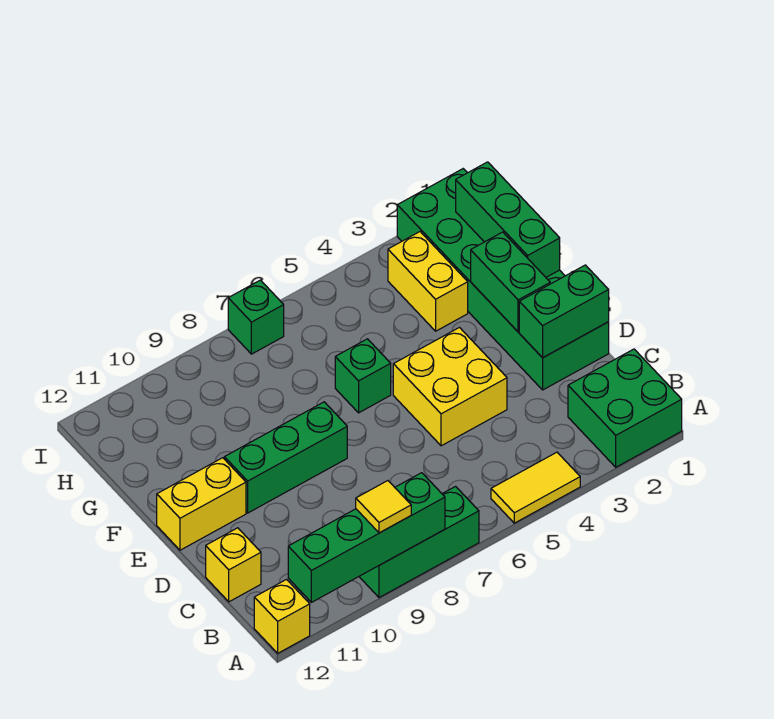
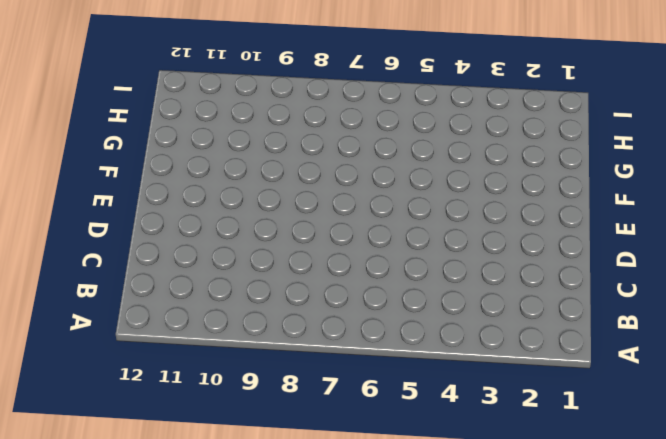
none -> green brick A1:B2 level 1
none -> yellow tile A4:A5 level 1
none -> green brick A7:A9 level 1

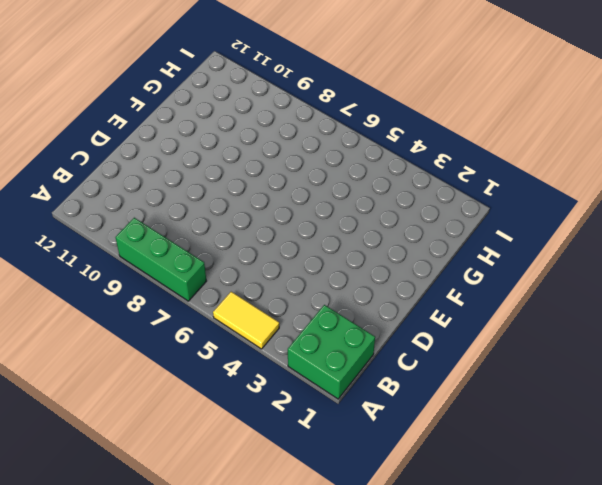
none -> yellow brick A12 level 1
none -> yellow brick C12 level 1
none -> green brick D1:I2 level 1

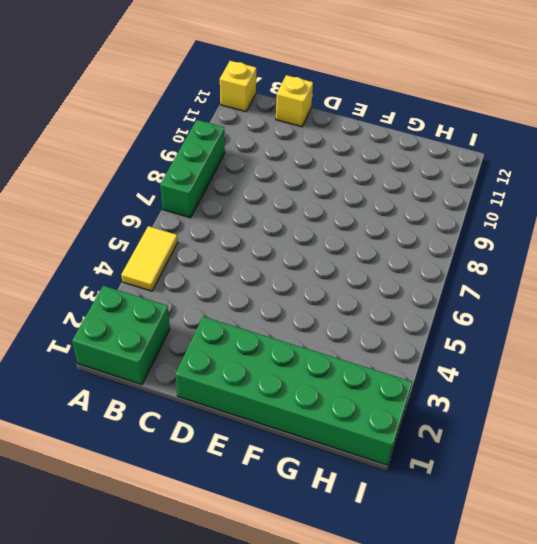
none -> yellow brick D4:E5 level 1
none -> green brick E8:E10 level 1
none -> yellow brick E11:E12 level 1

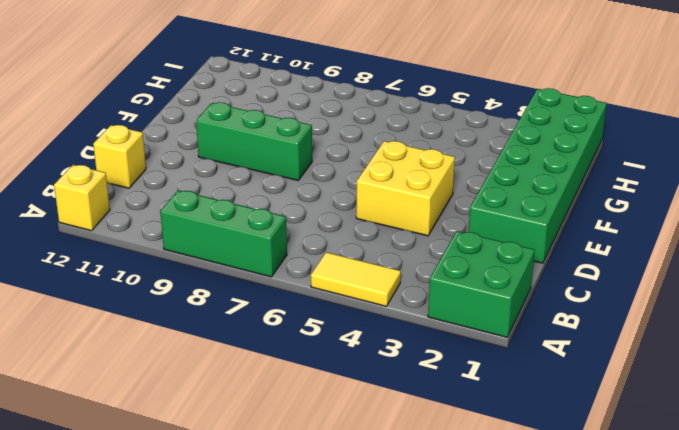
none -> yellow brick E11:E12 level 1
none -> green brick F6 level 1
none -> yellow brick G3:H3 level 1

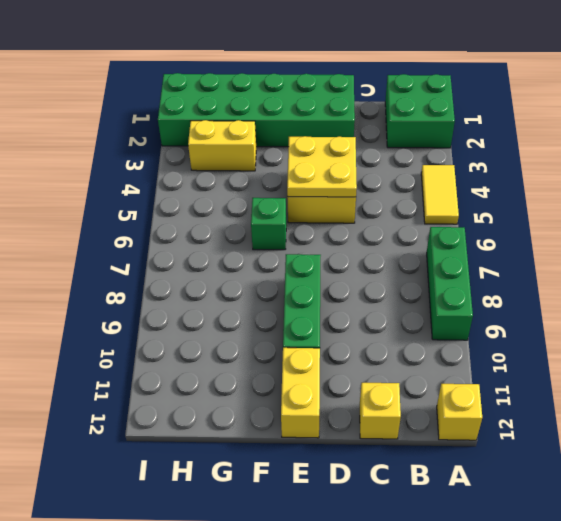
yellow plate D4:E5 level 2 -> none
none -> green brick I7 level 1
none -> green brick A8:A11 level 2
none -> green brick D1:D2 level 2

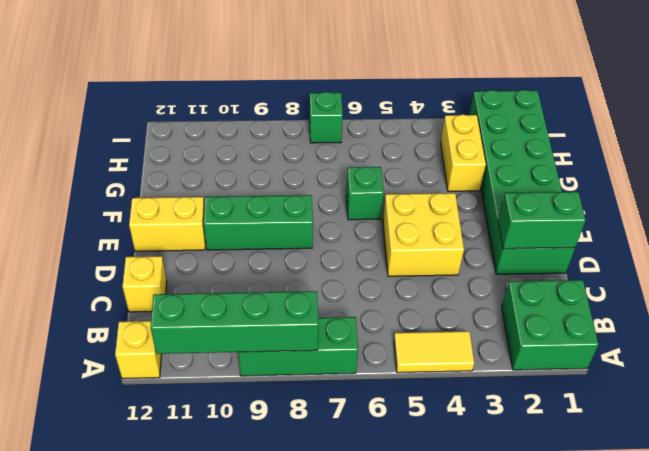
none -> green brick E2:F2 level 2
none -> green brick F1:H1 level 2
none -> yellow tile A9 level 3

